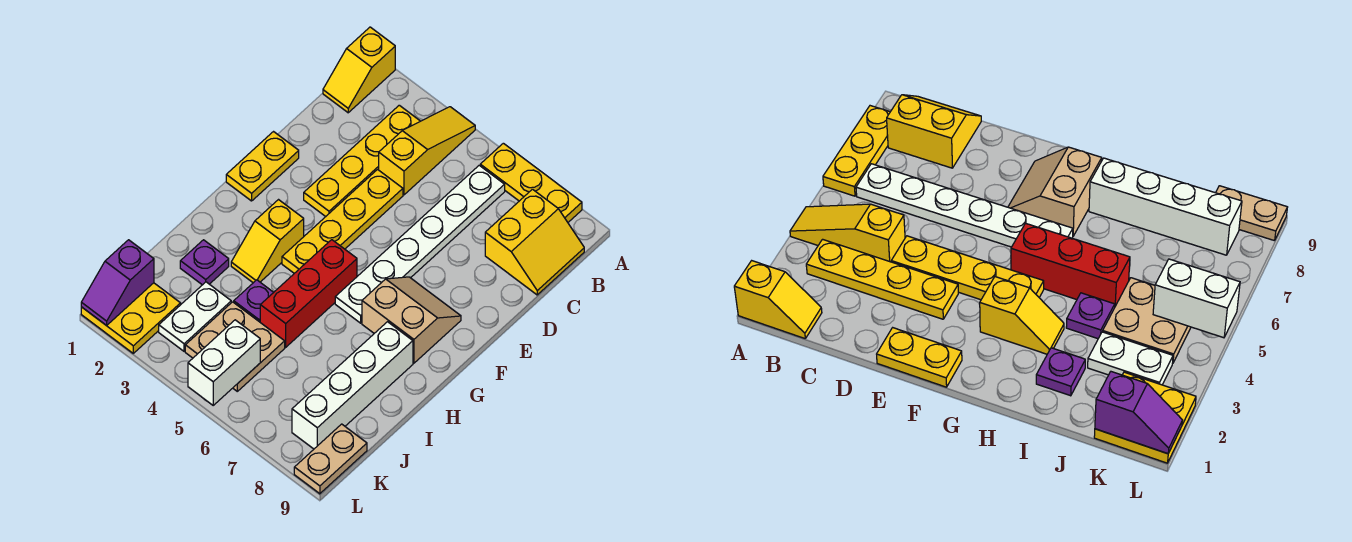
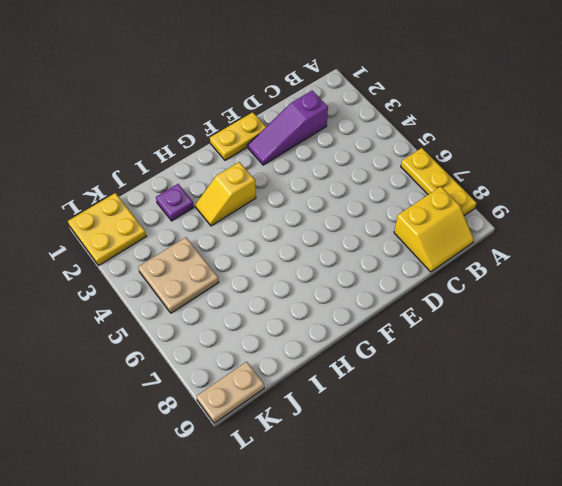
purple slope C2:E2 level 1 top C -> none
none -> yellow slope A1:B1 level 1 top A
none -> yellow slope A4:C4 level 1 top C
none -> yellow plate B3:E3 level 1

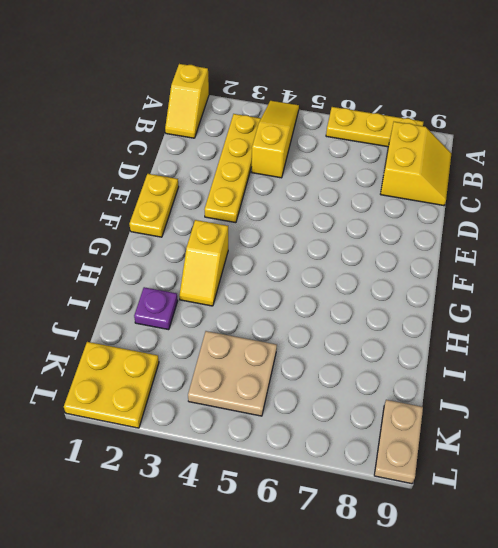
none -> white plate B6:G6 level 1
none -> yellow plate D4:G4 level 1
none -> tan slope F7:G8 level 1 top G

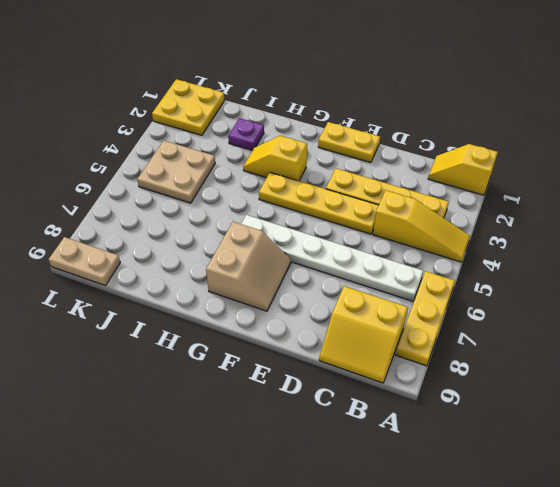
none -> red brick G5:I5 level 1
none -> white brick H8:K8 level 1
none -> purple plate I4 level 1

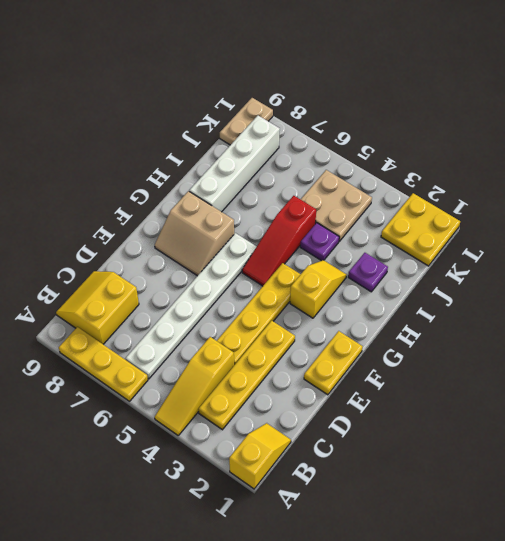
red slope G5:I5 level 1 top I -> red brick G5:I5 level 1
none -> white plate J3:K3 level 1
none -> purple slope K1:L1 level 2 top K
none -> white brick K5:L5 level 2

